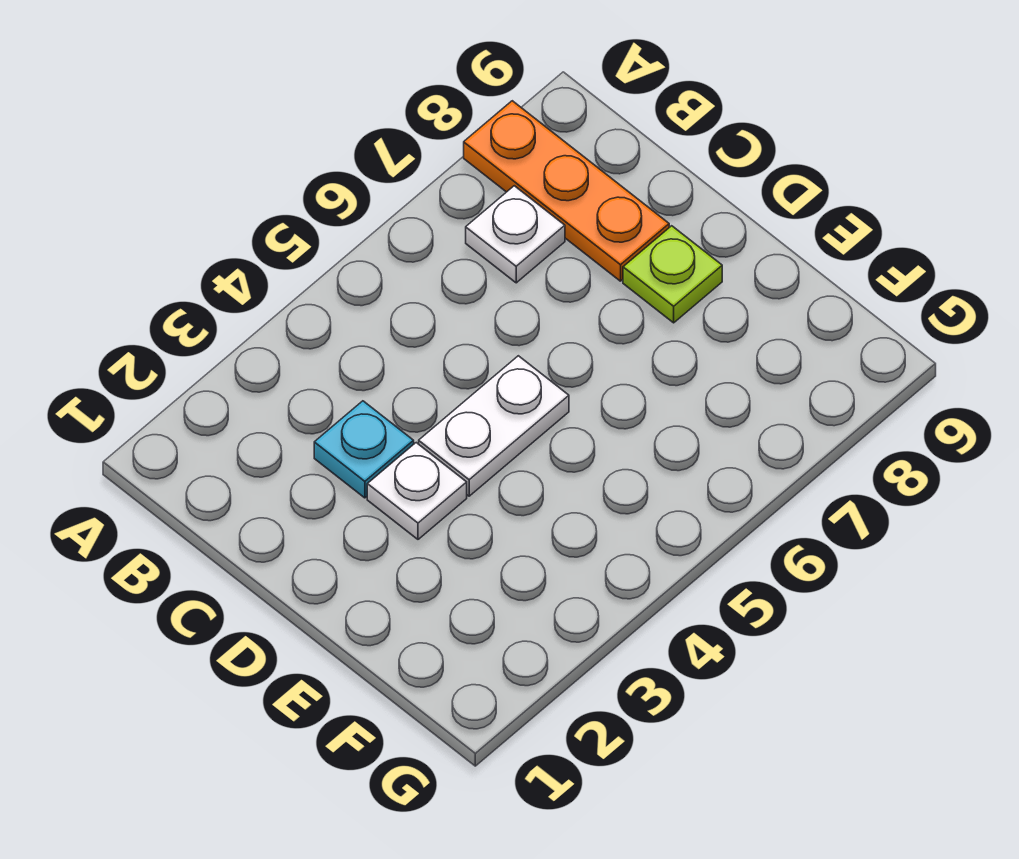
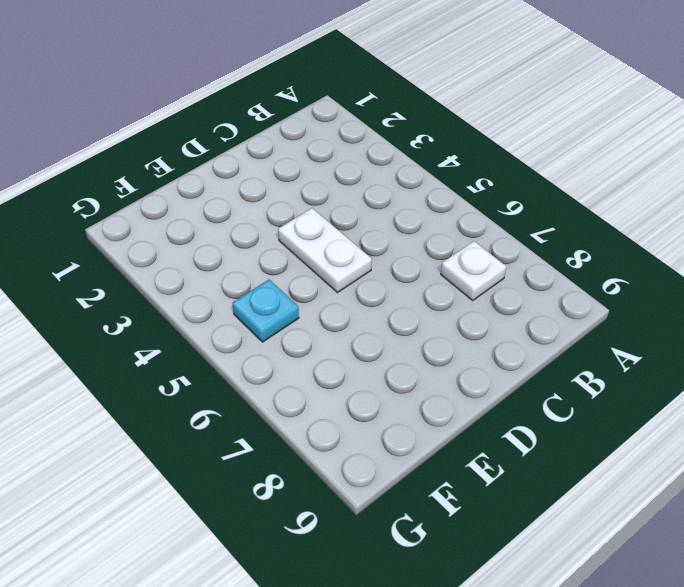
cyan plate F5 level 1 -> cyan plate C3 level 1
none -> orange plate A8:C8 level 1
none -> white plate D3 level 1

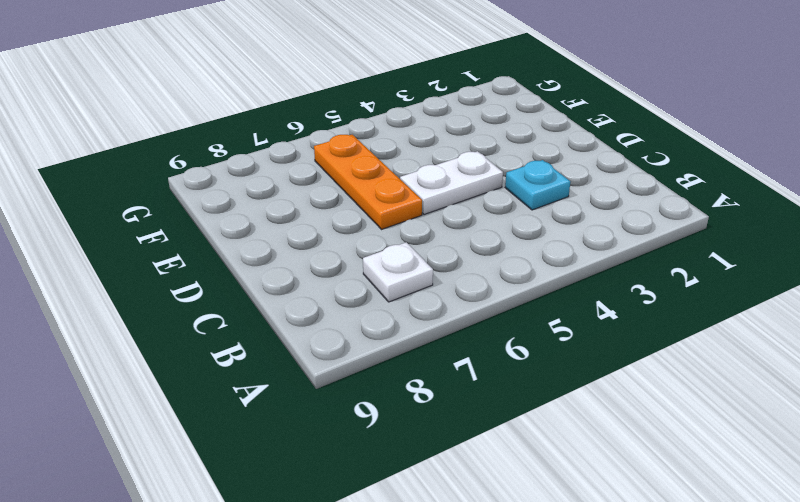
orange plate D6:F6 level 1 -> orange plate A8:C8 level 1
none -> white plate D3 level 1
none -> lime plate D8 level 1

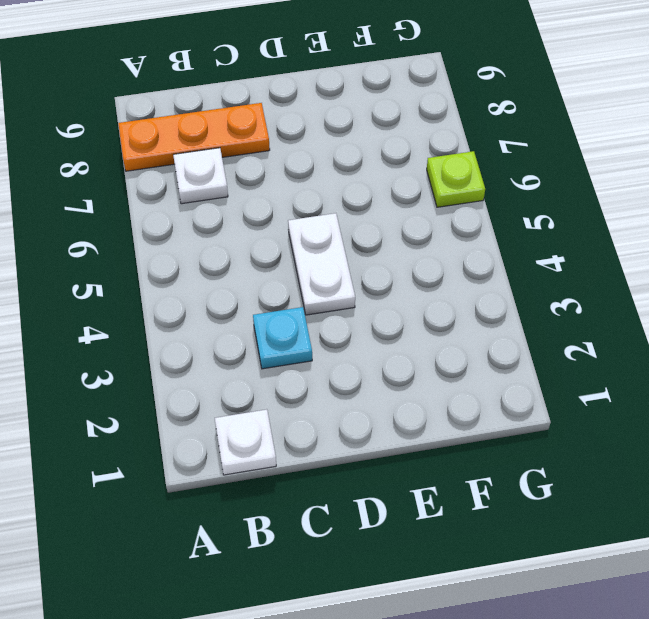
white plate B1 level 1 -> white plate D3 level 1
lime plate G6 level 1 -> lime plate D8 level 1

